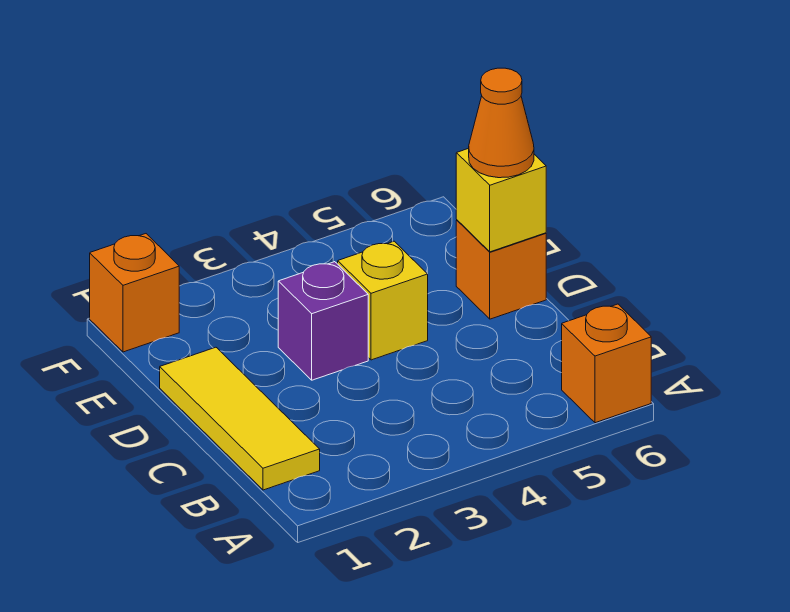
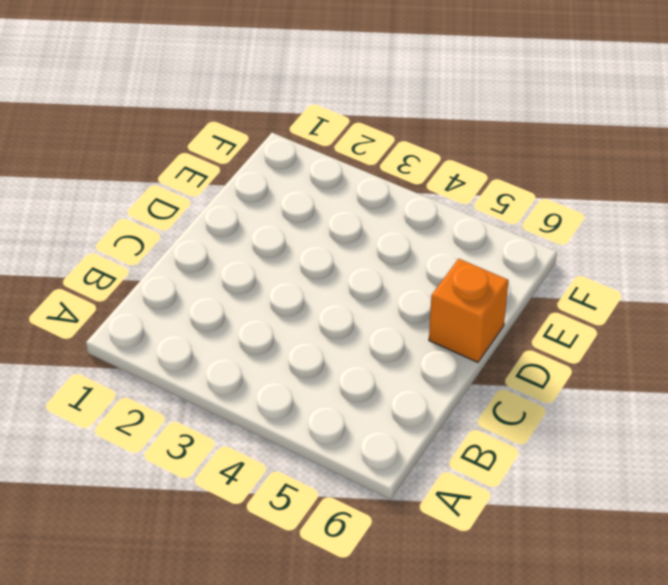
none -> orange brick A6 level 1
none -> yellow tile B1:D1 level 1

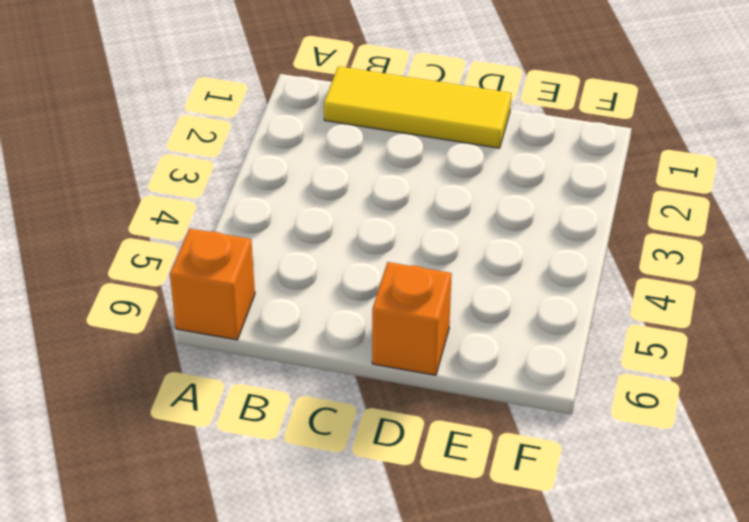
none -> purple brick D3 level 1
none -> yellow brick D4 level 1

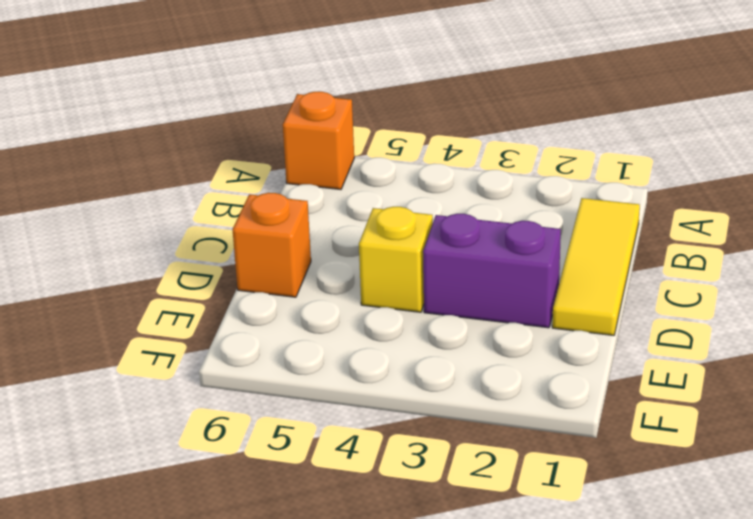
purple brick D2:D3 level 1 -> purple brick D3 level 1
none -> orange brick F1 level 1
none -> yellow brick D6 level 2

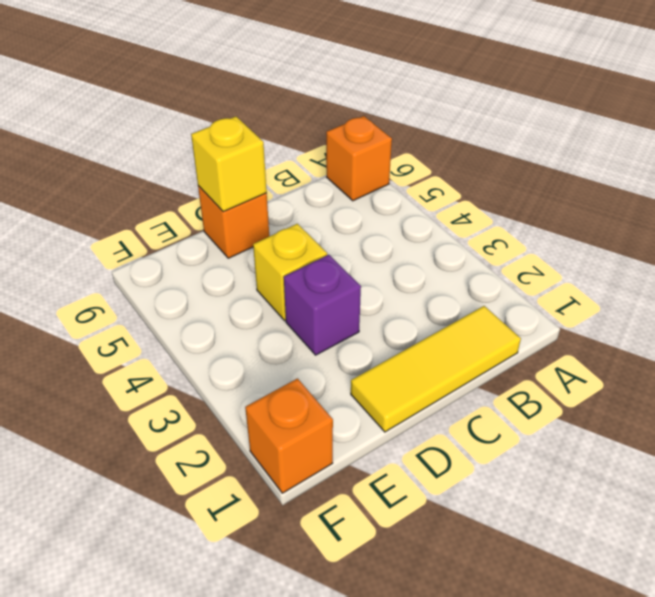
none -> orange cone D6 level 3

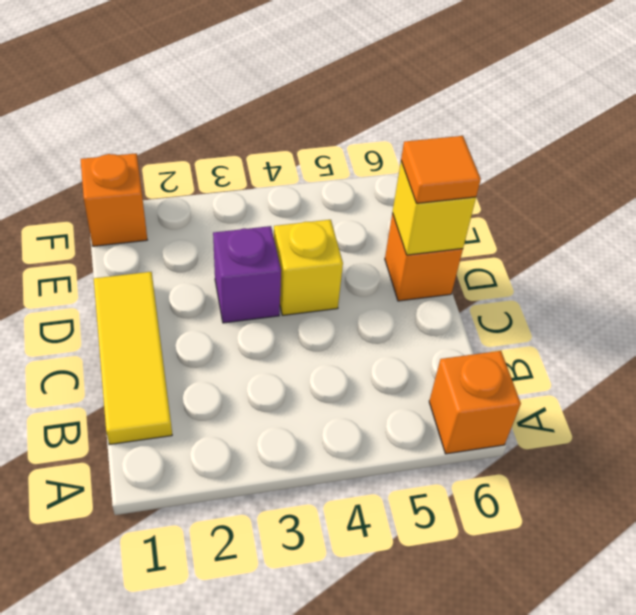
orange tile D6 level 3 -> orange cone D6 level 3

